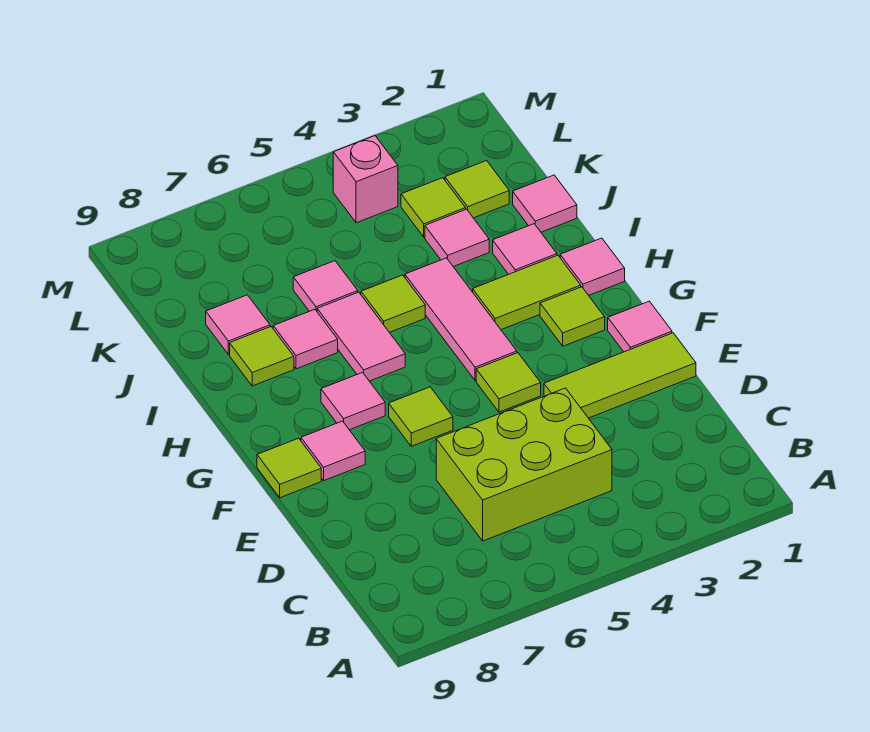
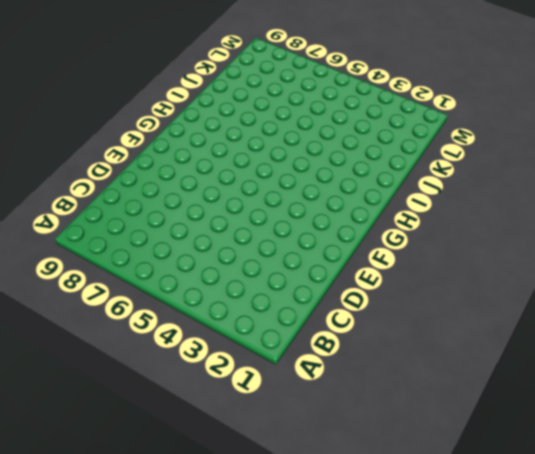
none -> lime brick C4:D6 level 1
none -> lime tile E1:E3 level 1
none -> pink tile F1 level 1

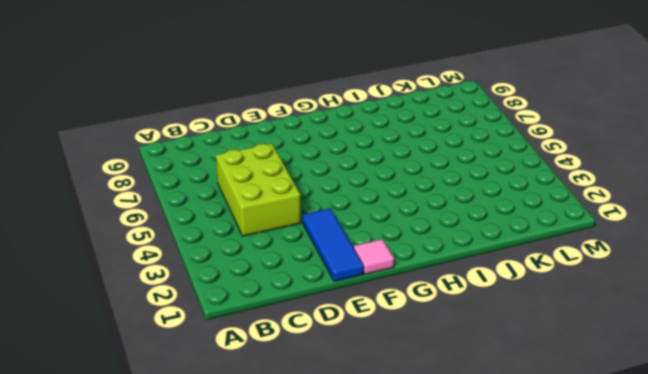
blue tile E1:E3 level 1 -> lime tile E1:E3 level 1
none -> lime tile F4 level 1
none -> lime tile F6 level 1
none -> pink tile F8 level 1

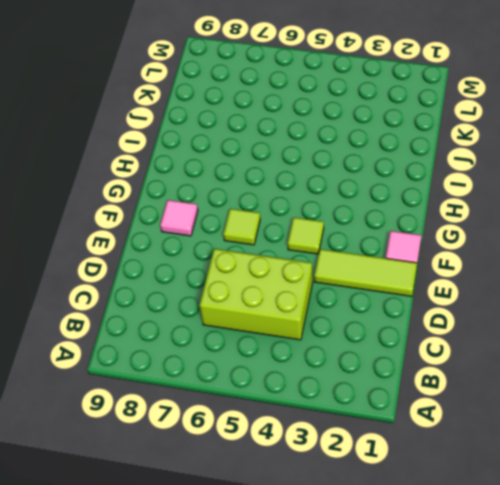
none -> lime tile F9 level 1
none -> lime tile G2 level 1
none -> pink tile G4:I4 level 1

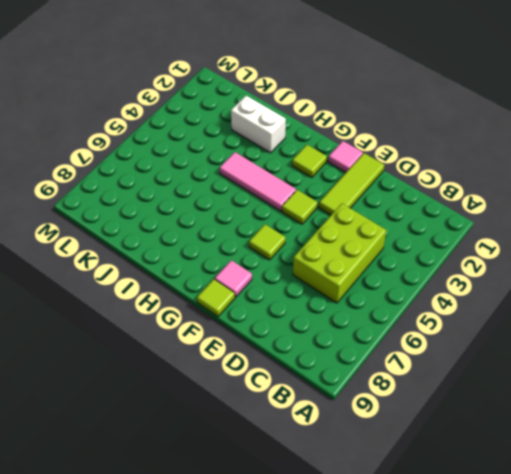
white brick I2:J2 level 1 -> pink tile I2 level 1
none -> pink tile G7 level 1
none -> pink tile H1 level 1
none -> lime tile H2:H3 level 1

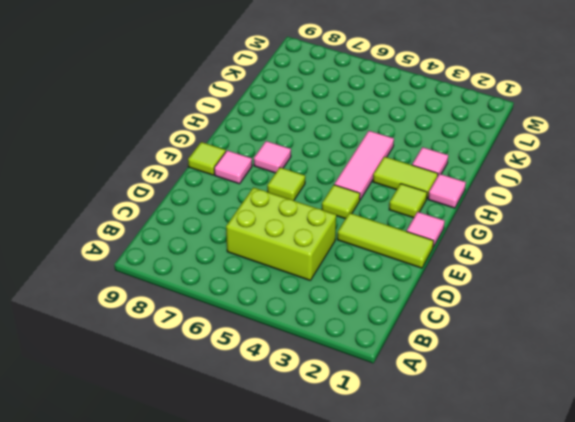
none -> pink tile H6:I6 level 1
none -> lime tile I5 level 1
none -> pink tile I7 level 1

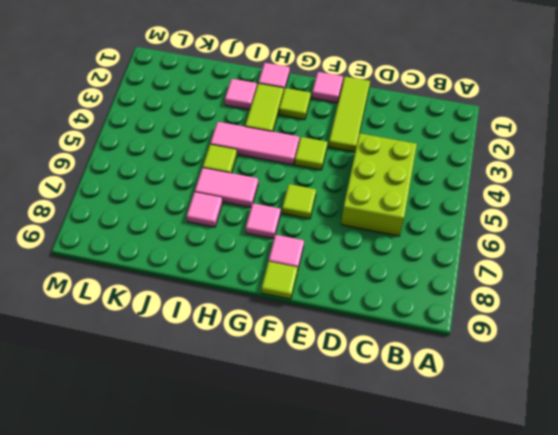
none -> lime tile I8 level 1
none -> pink tile J1 level 1
none -> pink tile J3 level 1

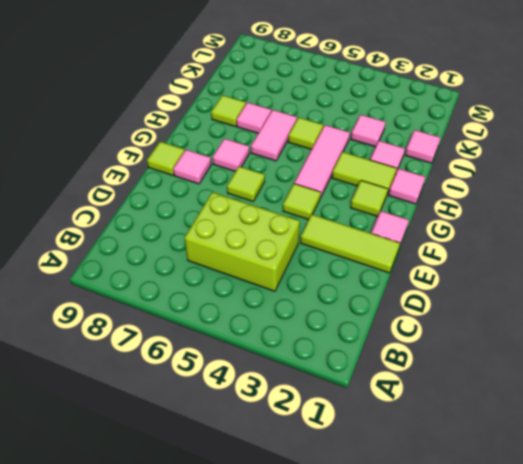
none -> pink tile J6 level 1
none -> pink tile J8 level 1
none -> lime tile K2 level 1

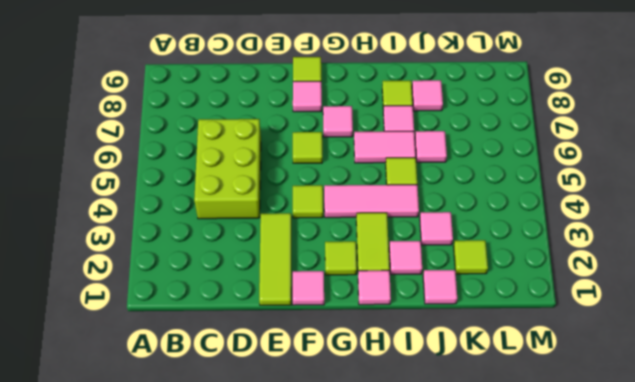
none -> lime tile K3 level 1
none -> pink brick L4 level 1

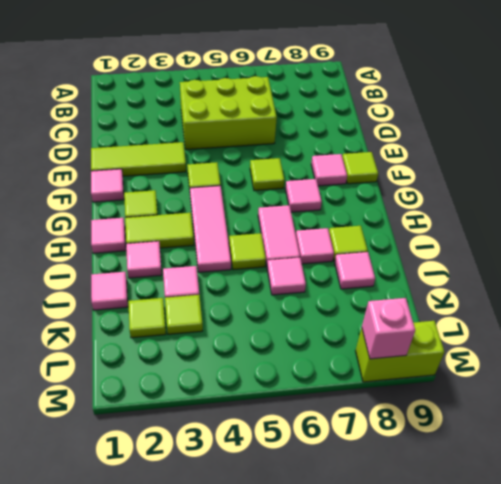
lime brick M8:M9 level 1 -> none
pink brick M8 level 2 -> pink brick L4 level 1

